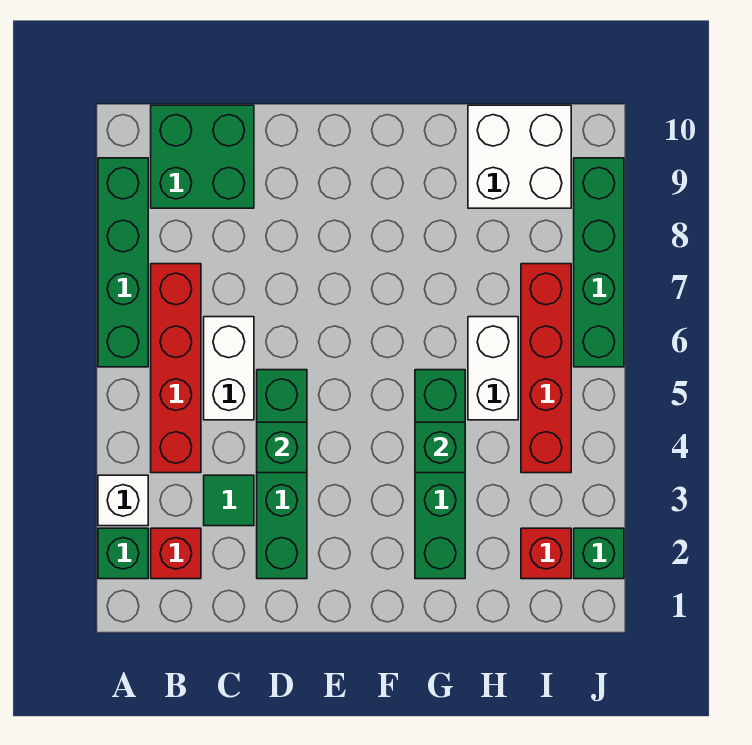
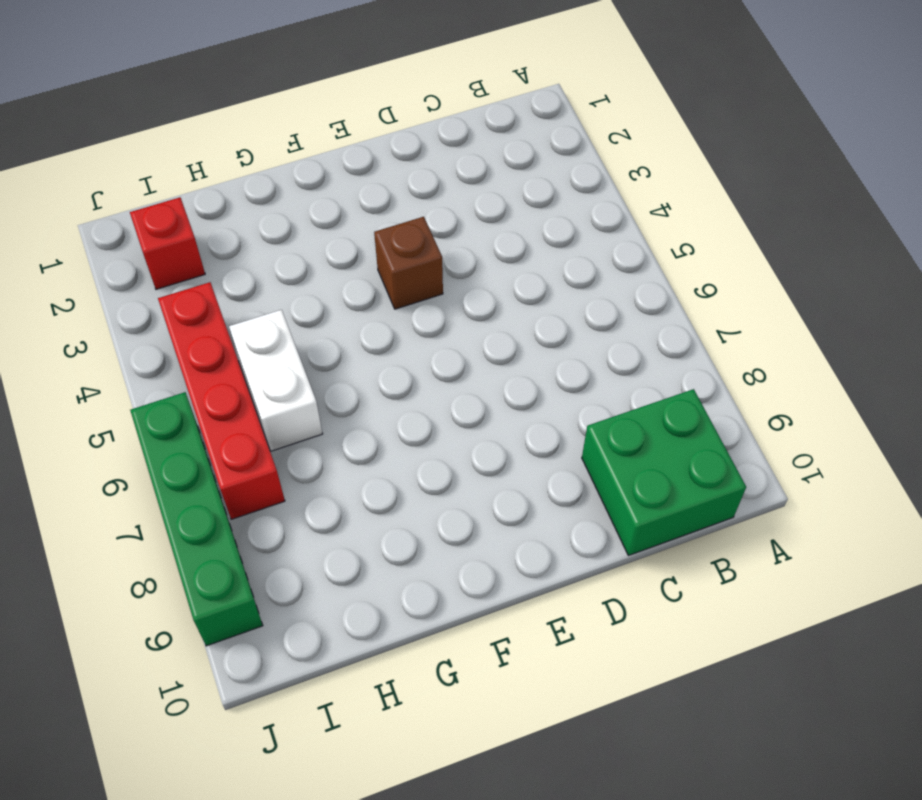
brown brick E4 level 1 -> none
none -> green brick A2 level 1
none -> white brick A3 level 1
none -> green brick A6:A9 level 1

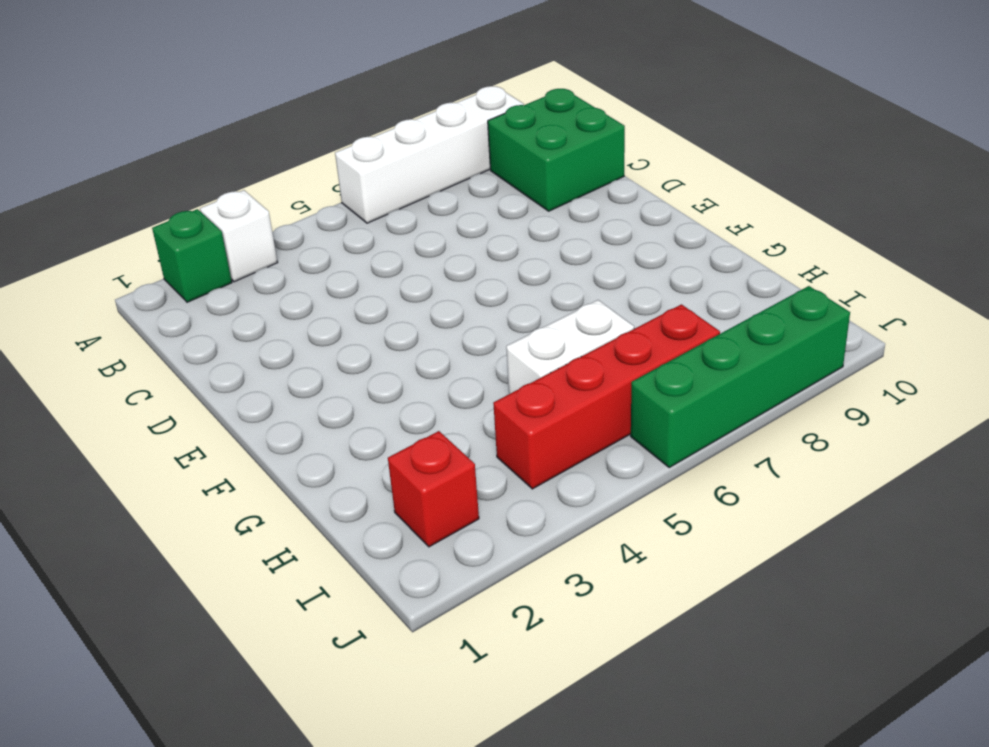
white brick A6:A9 level 1 -> green brick A6:A9 level 1
none -> red brick B2 level 1
none -> red brick B4:B7 level 1
none -> green tile C3 level 1

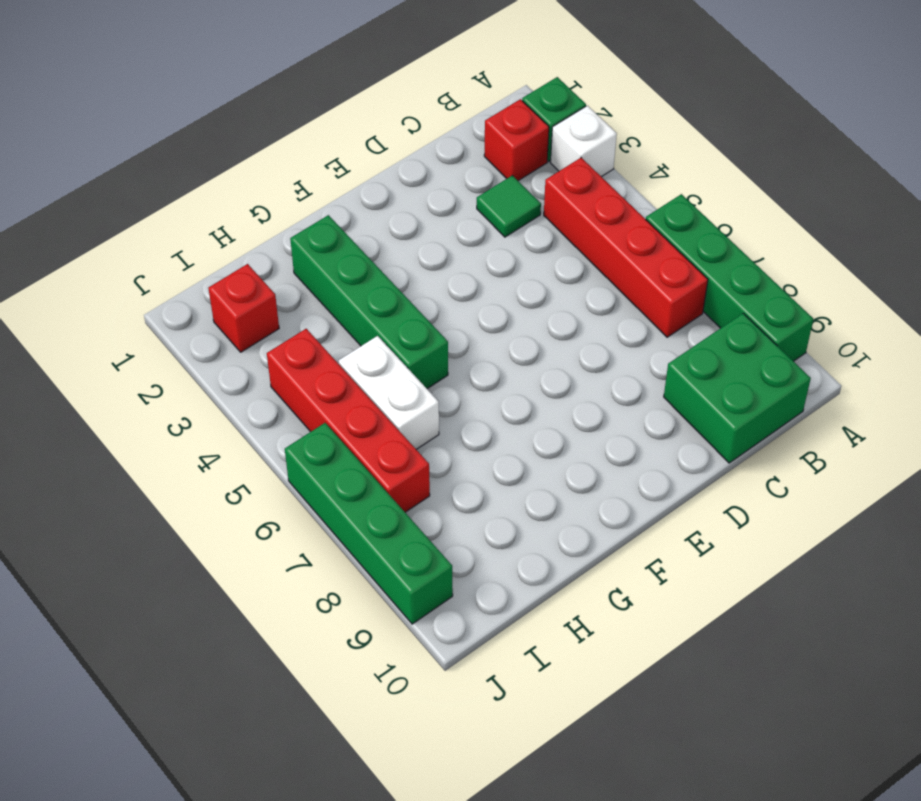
none -> white brick C5:C6 level 1
none -> green brick D2:D5 level 1
none -> white brick H9:I10 level 1

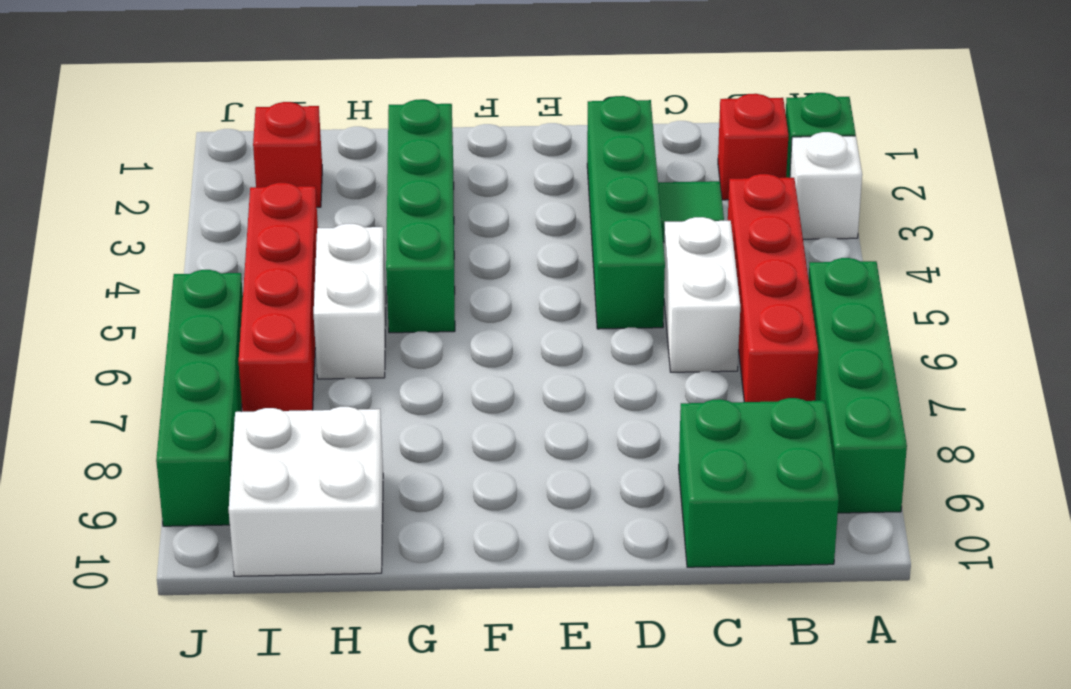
none -> green brick J2 level 1
none -> green brick D4 level 2
none -> green brick G4 level 2

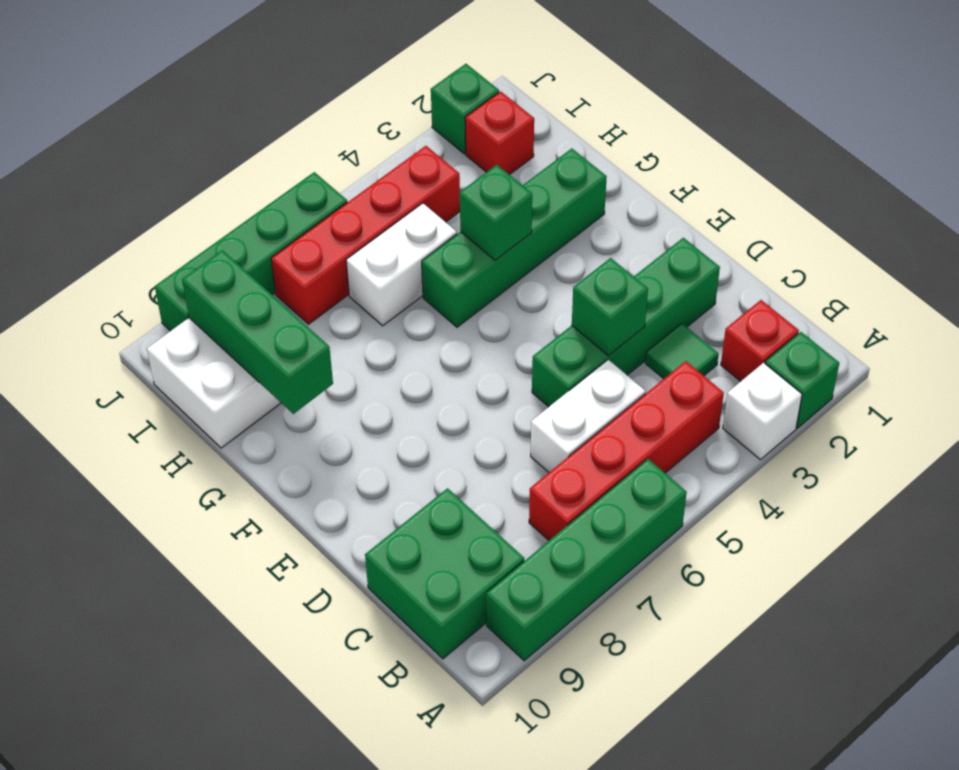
green brick G9:I9 level 2 -> none

